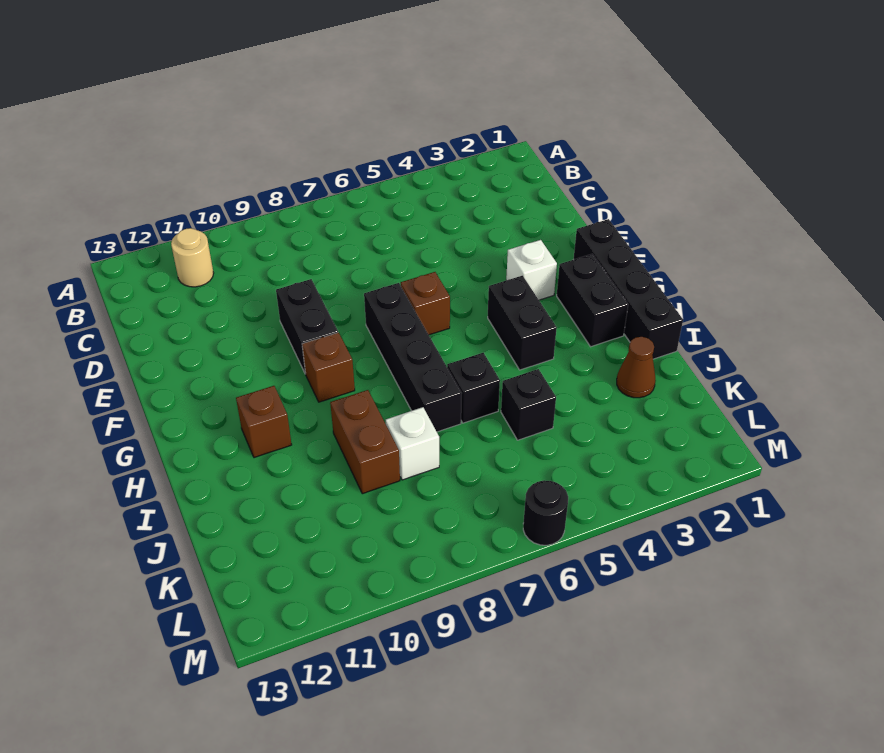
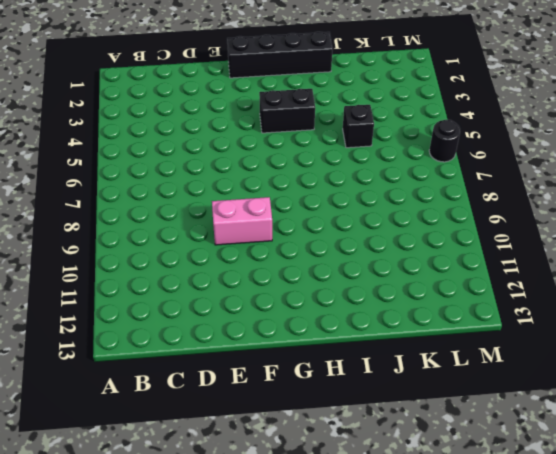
pink brick E9:F9 level 1 -> black brick E9:F9 level 1
none -> tan round brick B11 level 1
none -> white brick F3 level 1
none -> brown brick F6 level 1

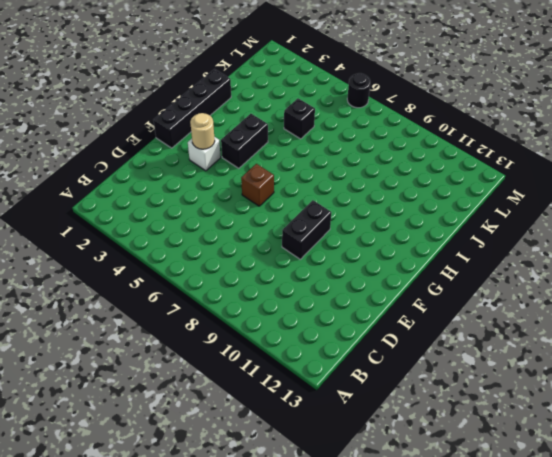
tan round brick F3 level 2 -> tan round brick B11 level 1
none -> black brick F7:I7 level 1
none -> black brick G2:H2 level 1
none -> brown brick G9 level 1

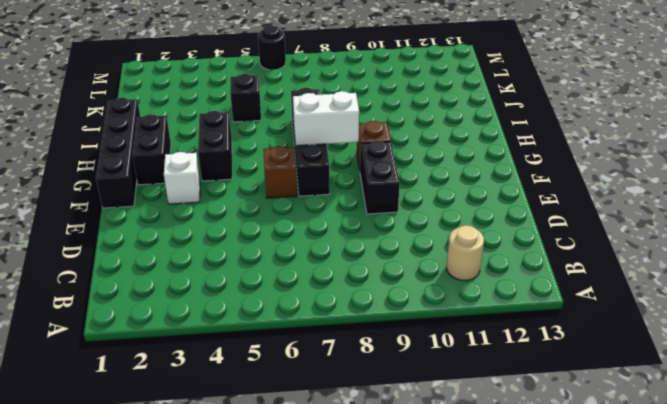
white brick G7:G8 level 2 -> none
none -> brown brick H11 level 1
none -> black brick I6 level 1
none -> brown brick I9:J9 level 1

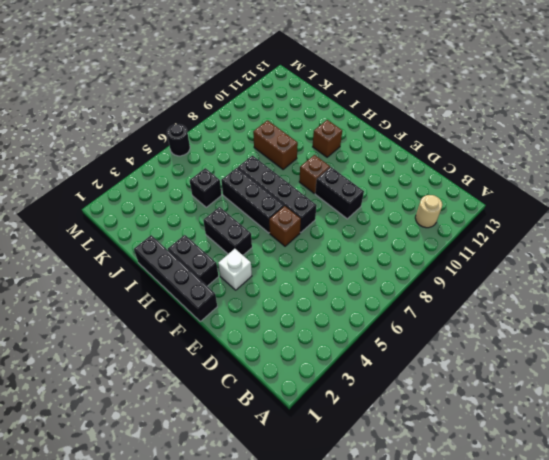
black brick G6:I6 level 1 -> black brick I6 level 1
none -> brown cone J2 level 1
none -> white brick J8 level 1

